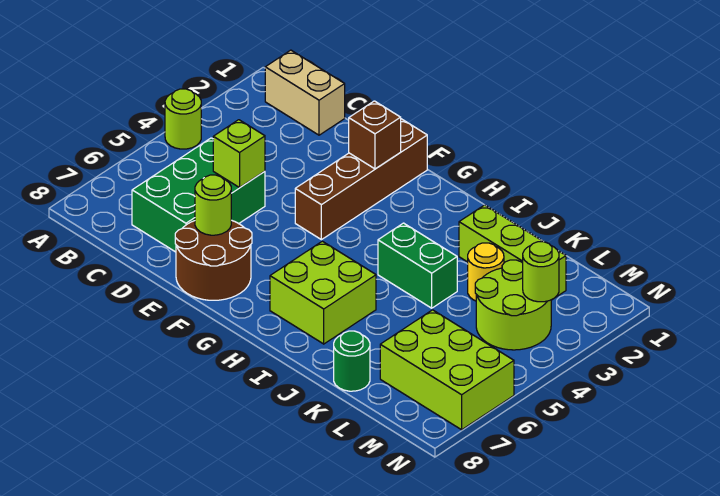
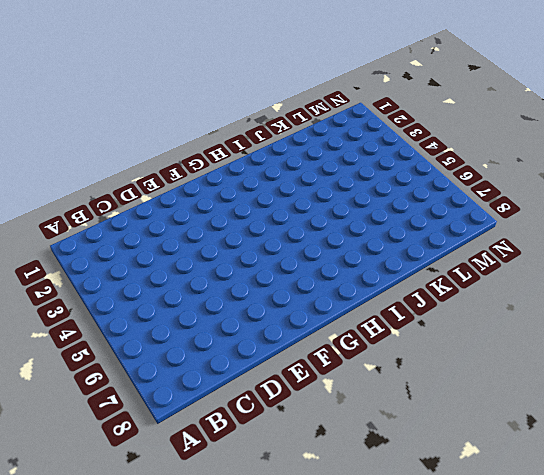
none -> lime round brick A4 level 1
none -> tan brick B1:C1 level 1
none -> green brick C5:D7 level 1

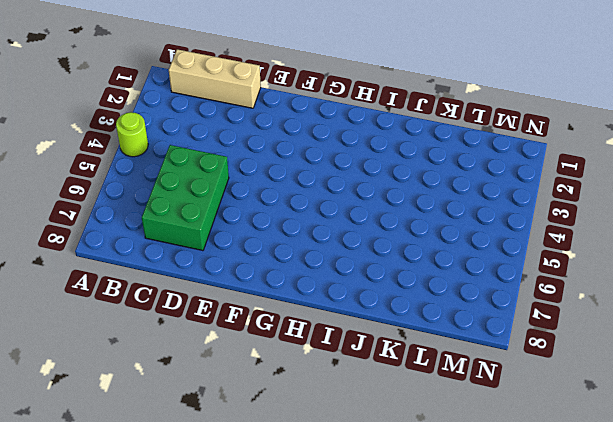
tan brick B1:D1 level 1 -> tan brick B1:C1 level 1
none -> brown round brick E7:F8 level 1
none -> brown brick F1:F4 level 1
none -> lime brick H6:I7 level 1

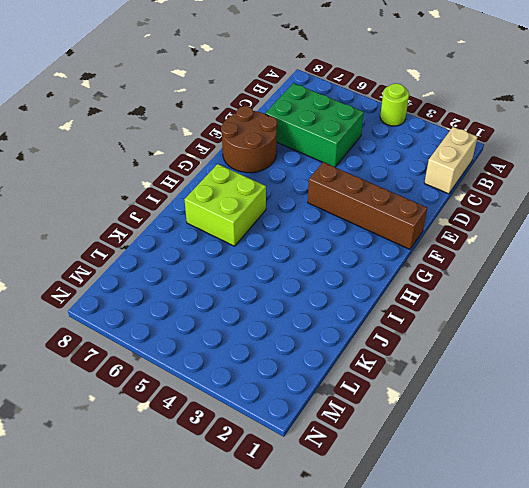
none -> green brick I4:J4 level 1
none -> lime brick J2:L2 level 1
none -> yellow round brick K3 level 1

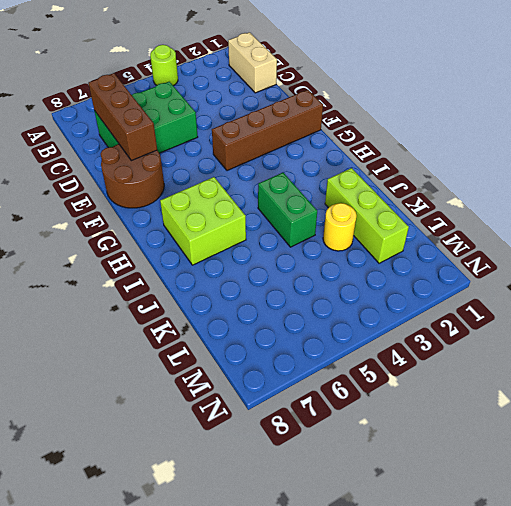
brown brick C7:E7 level 2 -> lime round brick E7 level 2
none -> green round brick K8 level 1
none -> lime round brick L3:M4 level 1
none -> lime brick L6:N7 level 1

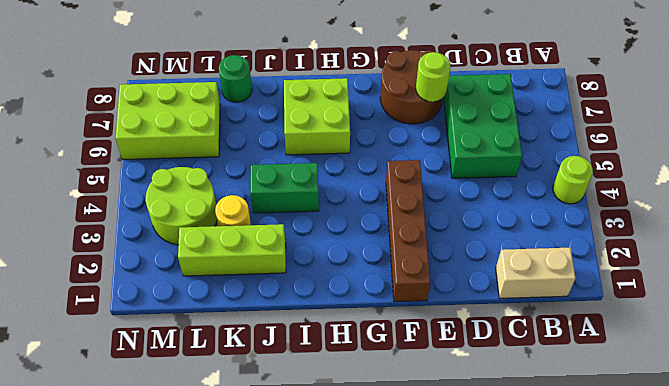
none -> lime brick D5 level 2
none -> brown brick F2 level 2
none -> lime round brick M3 level 2

